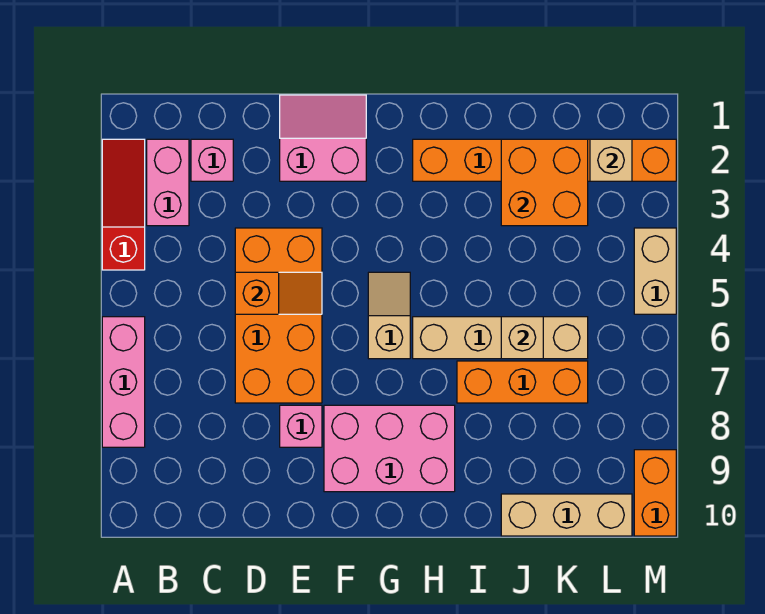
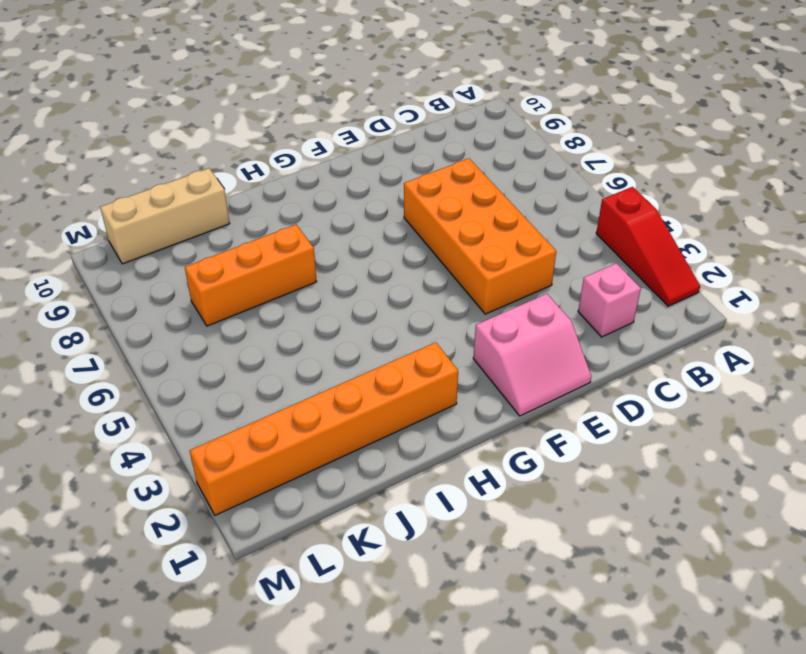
none -> pink brick A6:A8 level 1
none -> pink brick B2:B3 level 1
none -> pink brick E8 level 1

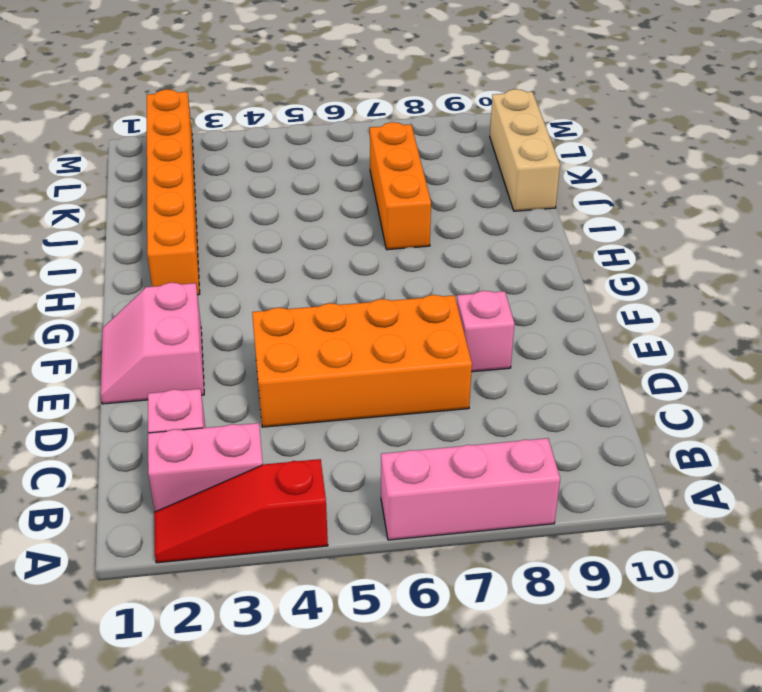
none -> pink brick F8:H9 level 1
none -> tan slope G5:G6 level 1 top 6
none -> tan brick H6:K6 level 1

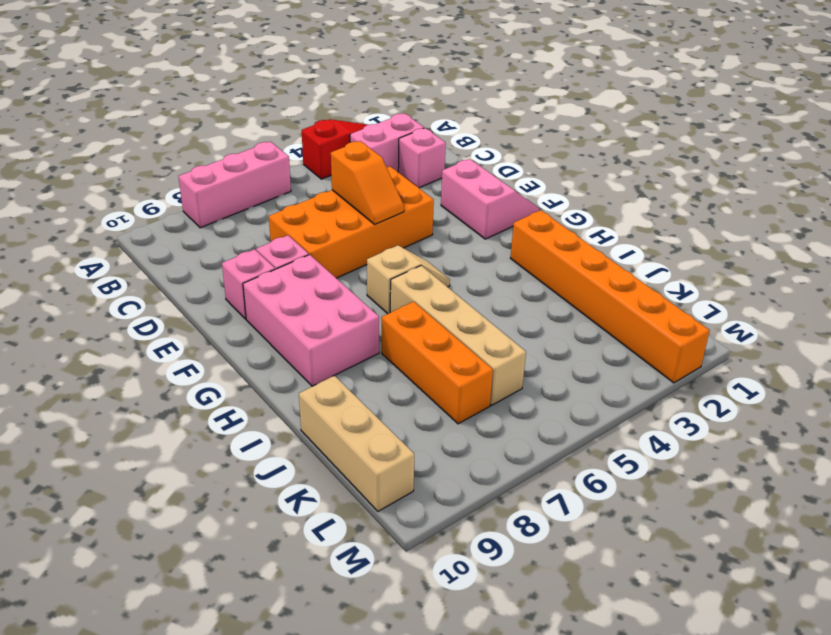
pink brick E9 level 1 -> none
none -> tan brick M4:M5 level 1
none -> orange brick M9:M10 level 1
none -> orange brick J2:K3 level 2

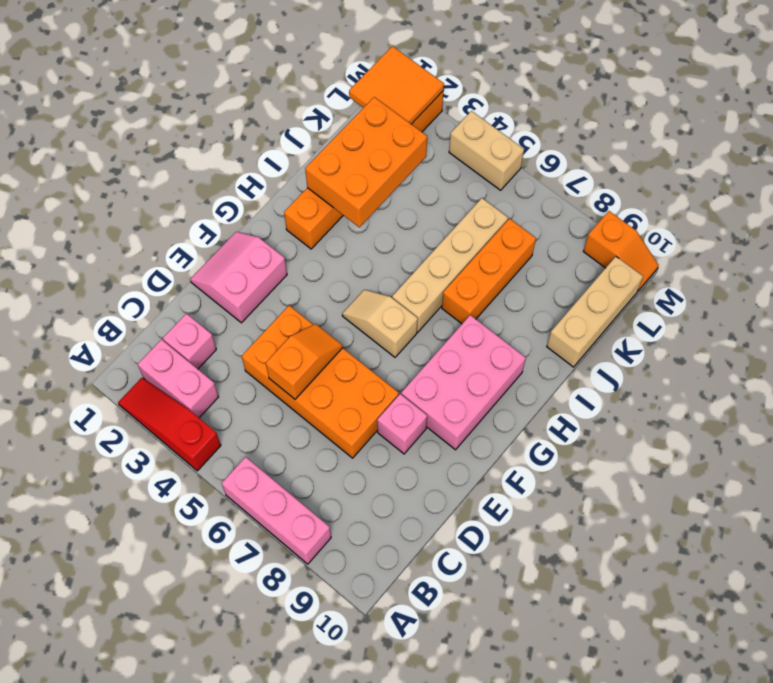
orange brick I2:K3 level 2 -> orange brick J2:K3 level 2
orange tile L1:M2 level 2 -> tan brick L2 level 2
orange slope M9:M10 level 1 top 9 -> orange brick M9:M10 level 1
none -> tan brick J6 level 2

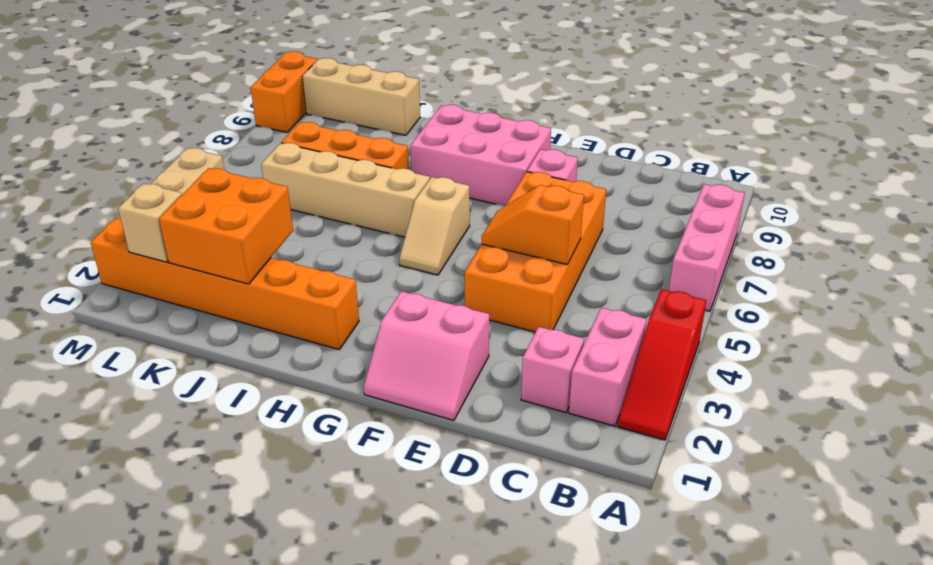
none -> tan brick J6 level 2

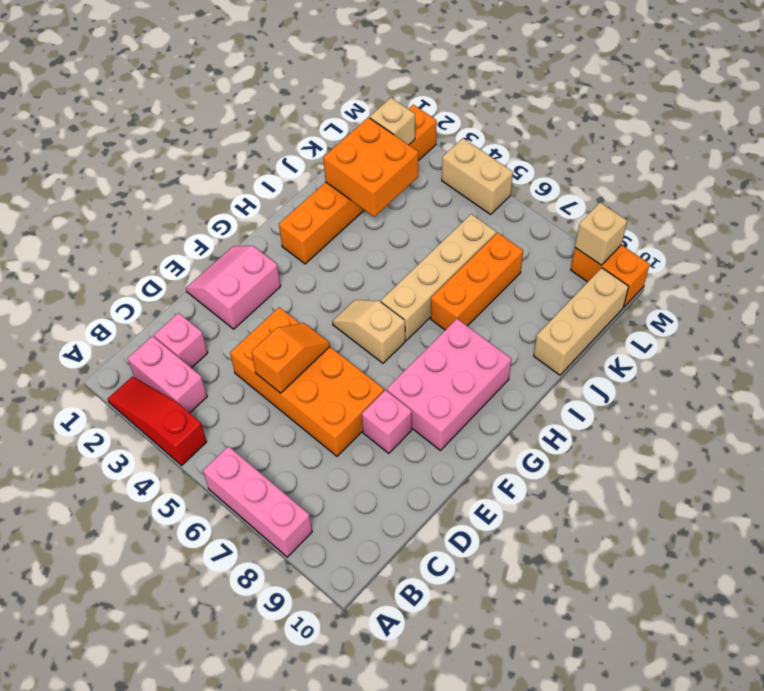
tan brick M9 level 2 -> tan brick J6 level 2

